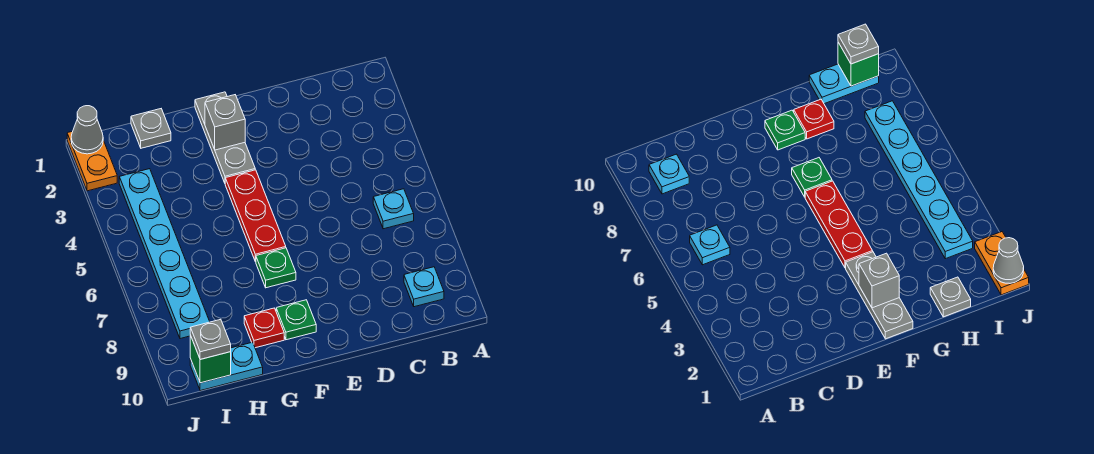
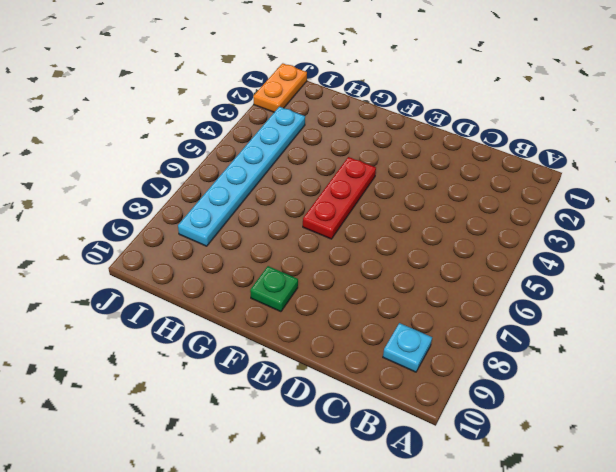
none -> cyan plate B6 level 1
none -> grey plate F1:F3 level 1
none -> green plate F7 level 1

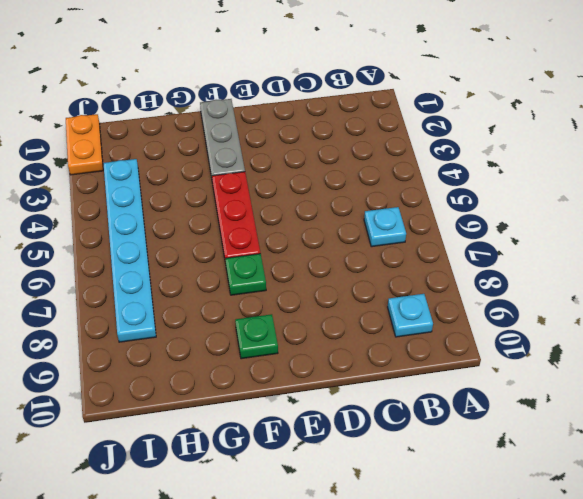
none -> red plate G9 level 1
none -> grey plate H1 level 1
none -> cyan plate H10:I10 level 1

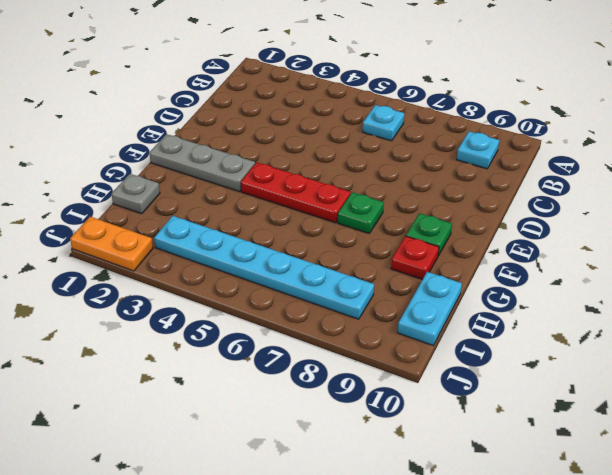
none -> grey brick F2 level 2
none -> green brick I10 level 2
none -> grey cone J1 level 2

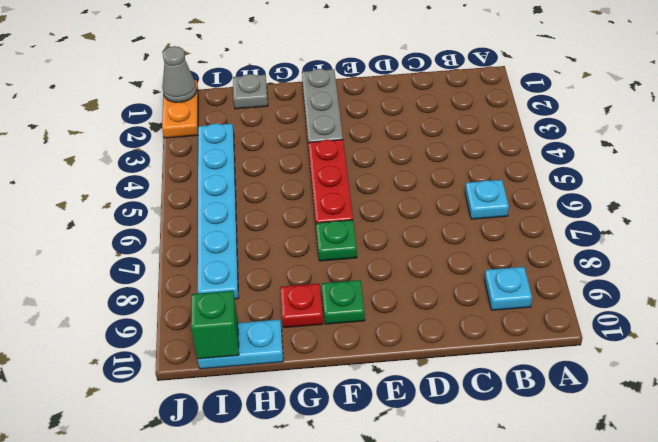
none -> grey brick F2 level 2
none -> grey plate I10 level 3

